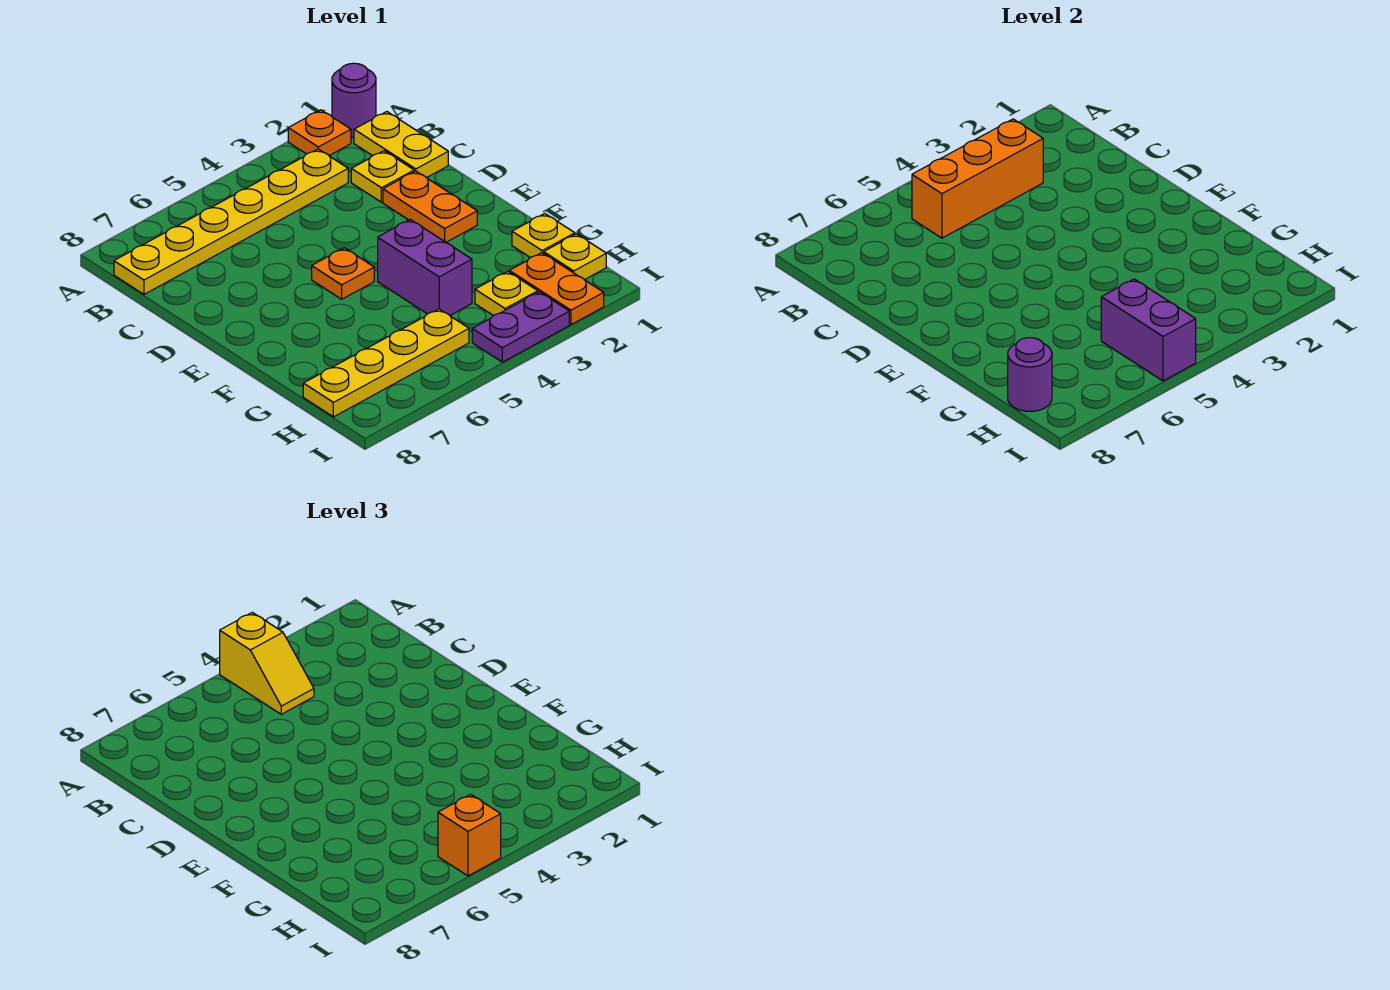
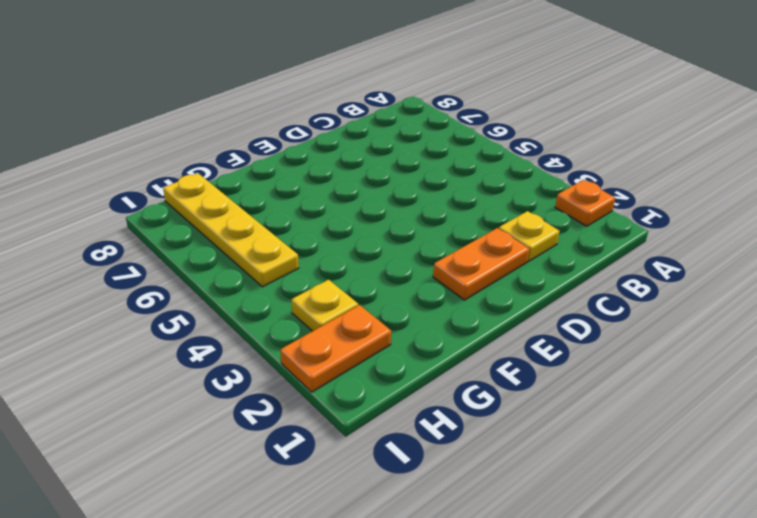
none -> purple round brick A1 level 1
none -> yellow plate B1:C1 level 1
none -> yellow plate B3:B8 level 1

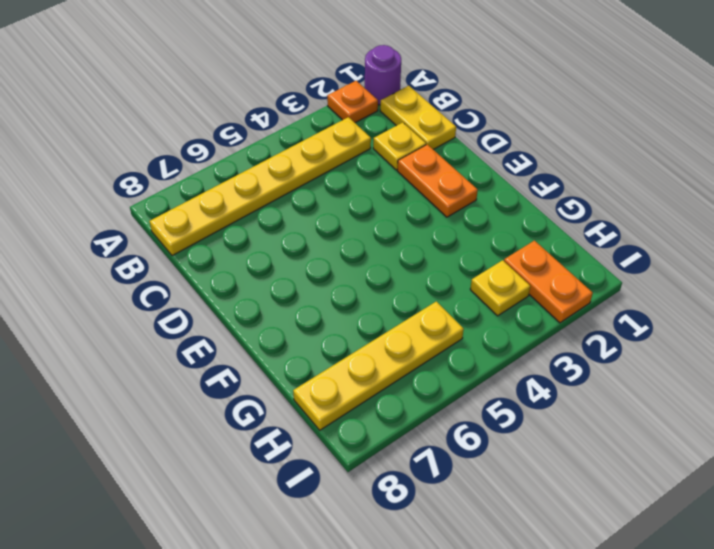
none -> orange plate E5 level 1
none -> purple brick F4:G4 level 1
none -> yellow plate G1 level 1

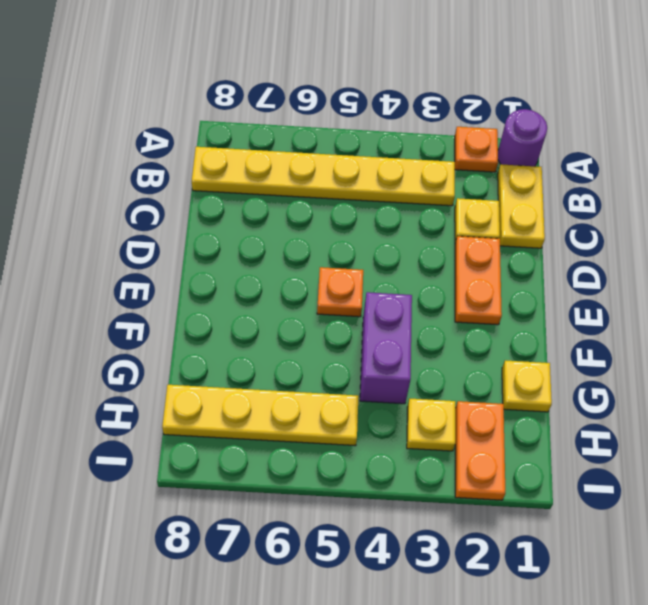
none -> yellow plate H1 level 1
none -> purple plate I3:I4 level 1
none -> orange brick B3:B5 level 2

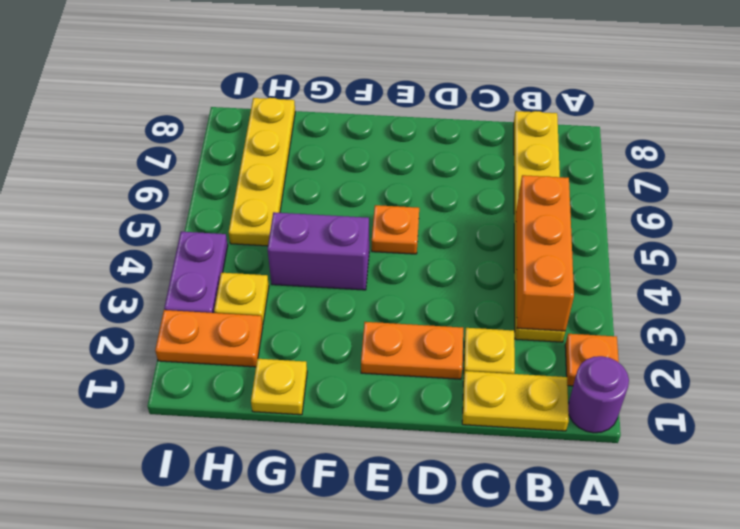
none -> yellow plate H1 level 1
none -> purple brick H5:I5 level 2
none -> purple round brick H8 level 2

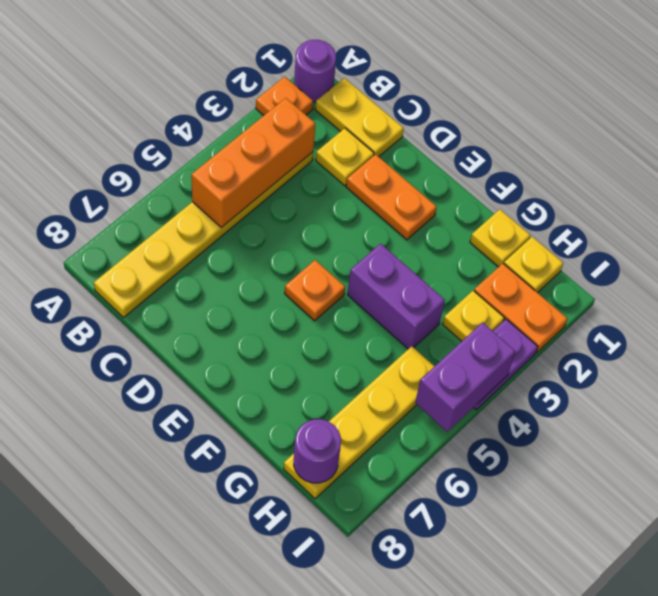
purple brick I4:I5 level 2 -> purple brick H5:I5 level 2
none -> yellow slope A4:B4 level 3 top A
none -> orange brick I5 level 3

